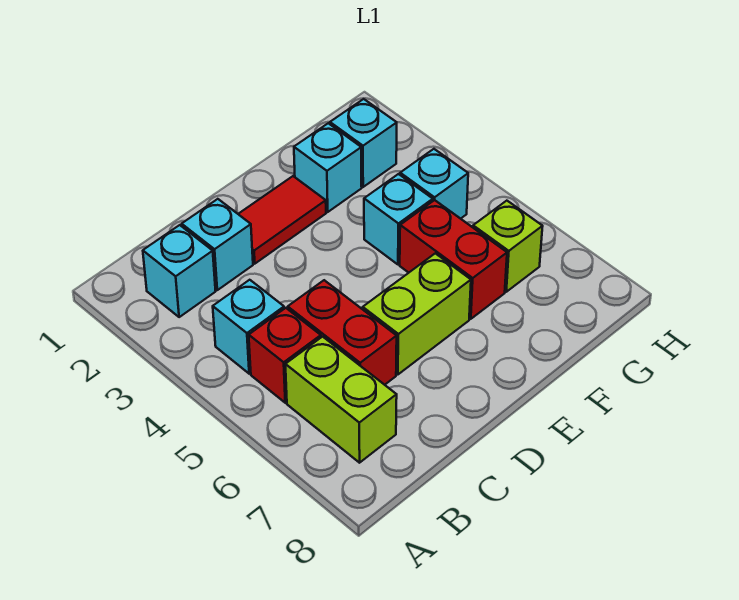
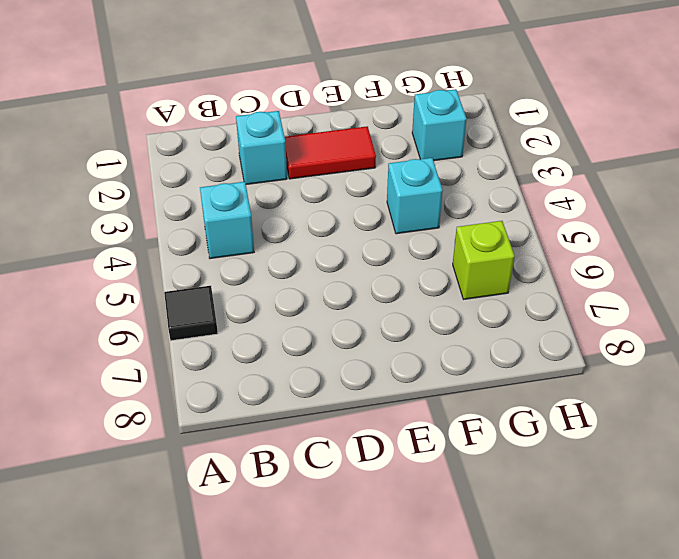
black tile A6 level 1 -> none
none -> cyan brick B2 level 1
none -> red brick B5 level 1
none -> lime brick B6:B7 level 1

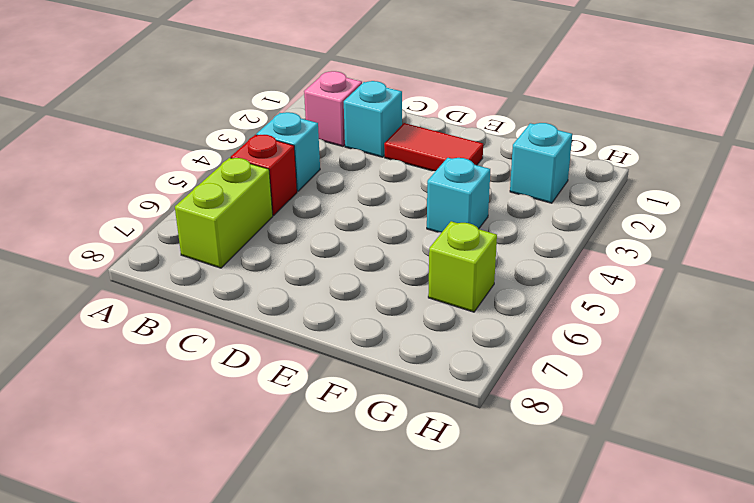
pink brick B2 level 1 -> cyan brick B2 level 1
none -> red brick C5:C6 level 1
none -> lime brick D6:E6 level 1
none -> cyan brick F2 level 1

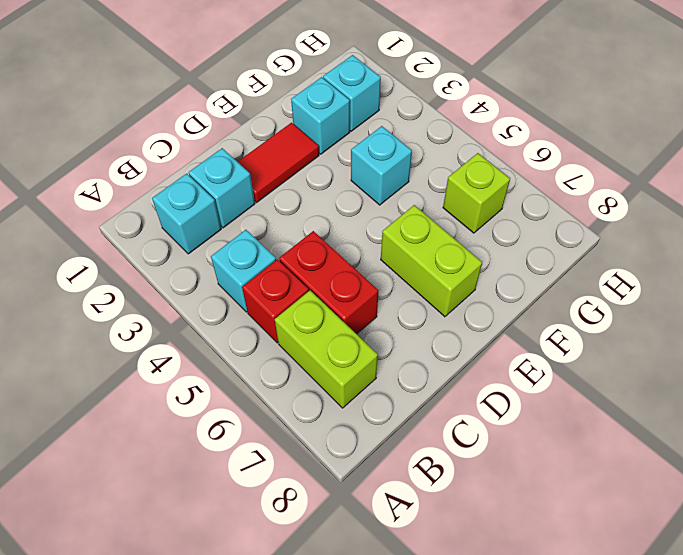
lime brick E6:E7 level 1 -> lime brick D6:E6 level 1
none -> red brick F5:F6 level 1
none -> cyan brick G4 level 1

